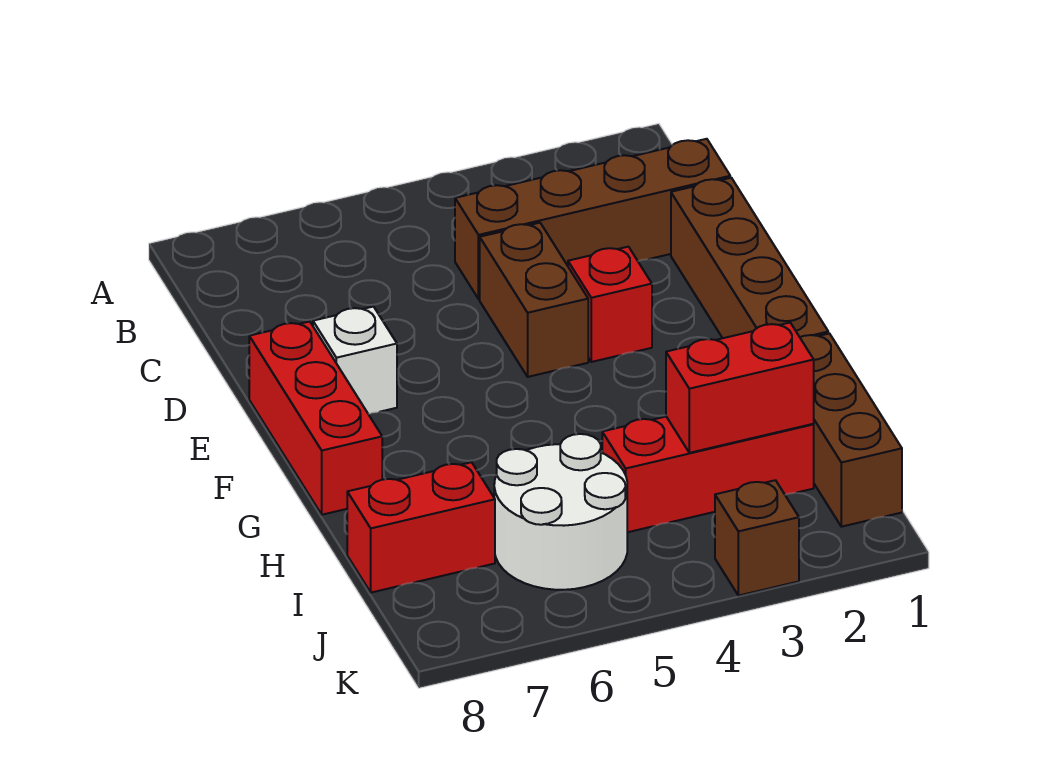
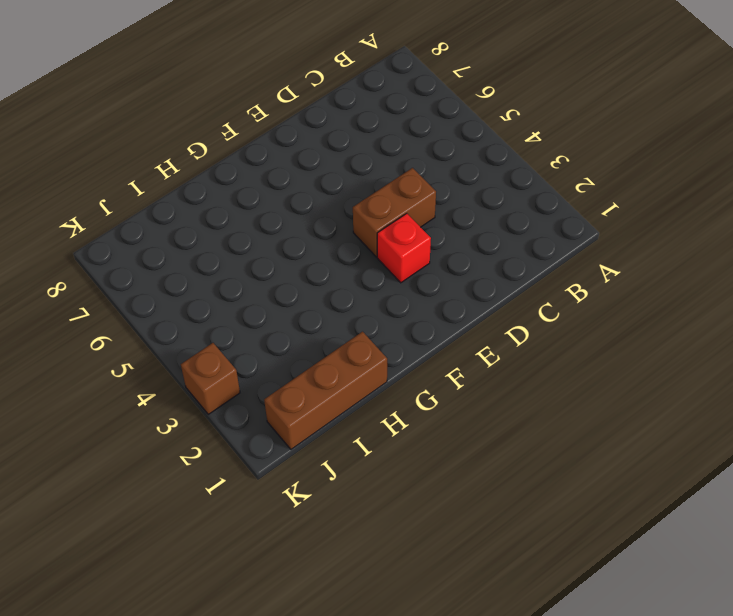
none -> brown brick C1:C4 level 1
none -> brown brick D1:G1 level 1
none -> white brick E7 level 1

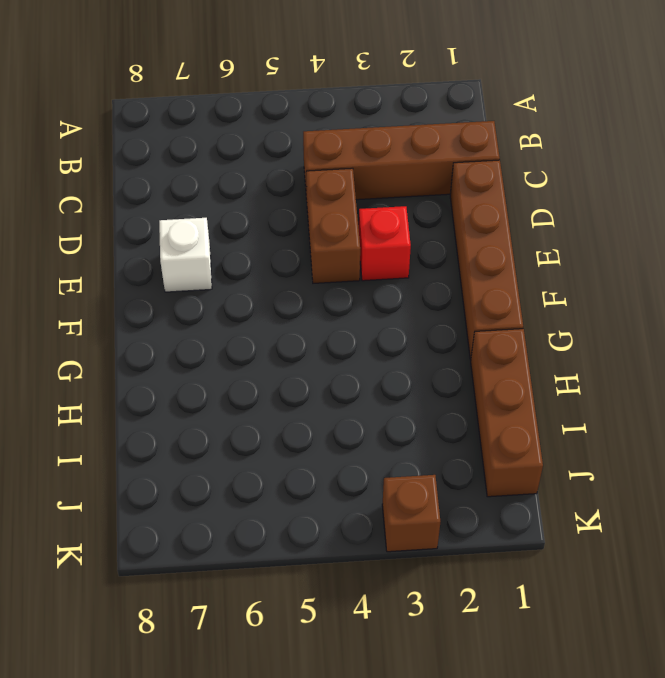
none -> red brick E8:G8 level 1
none -> red brick I2:I4 level 1
none -> white round brick I5:J6 level 1

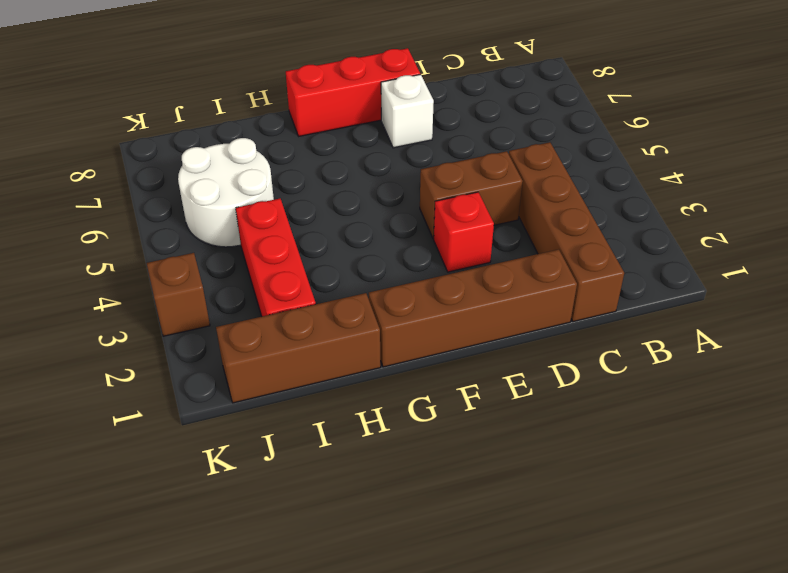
none -> red brick I7:I8 level 1
none -> red brick I2:I3 level 2

